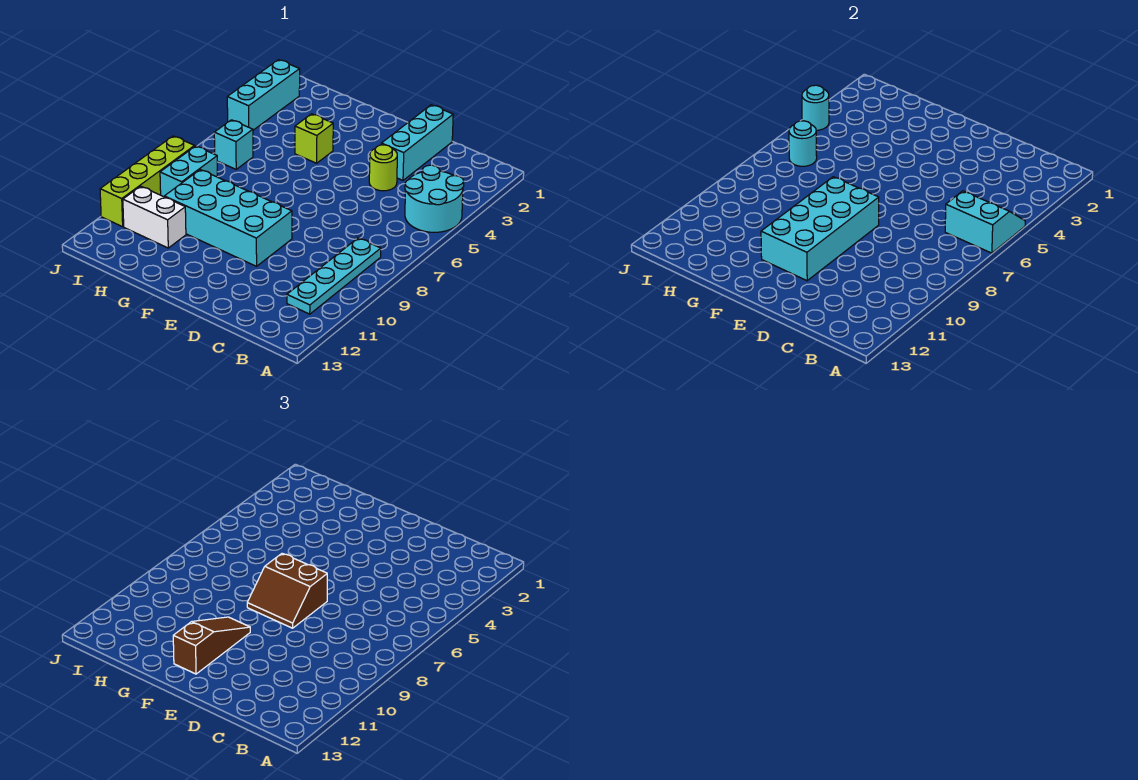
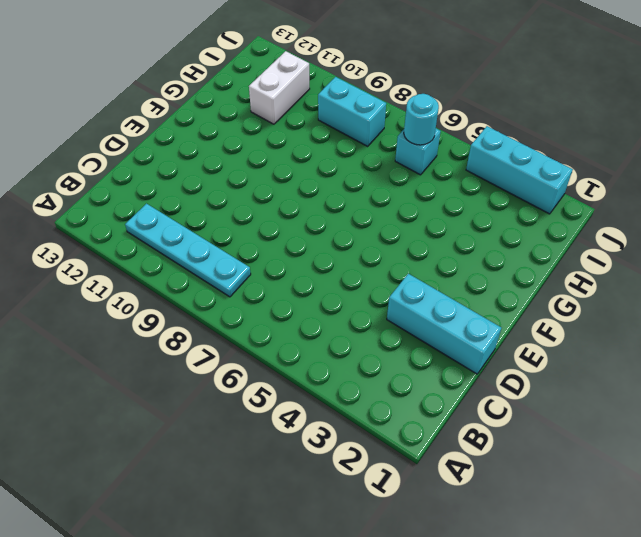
none -> cyan round brick A4:B5 level 1
none -> lime round brick D4 level 1
none -> cyan brick E9:H10 level 1

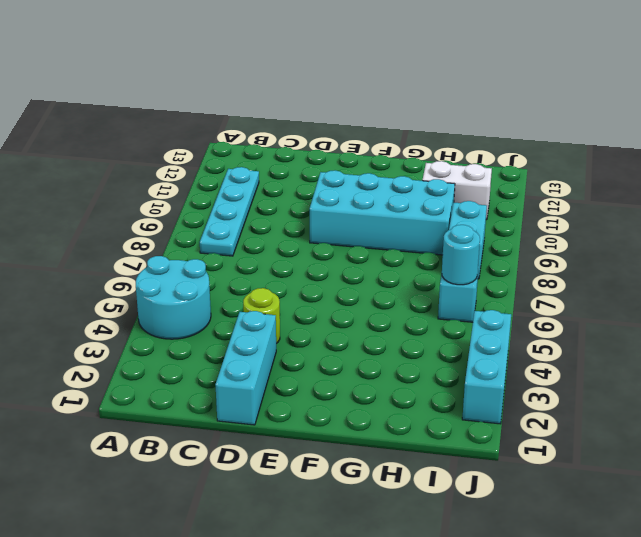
none -> lime brick G4 level 1
none -> lime brick J8:J11 level 1
none -> cyan slope A5:B6 level 2 top 6

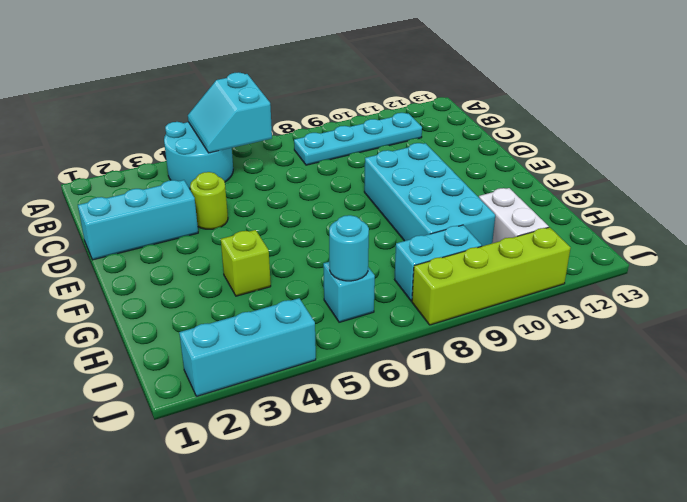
none -> cyan brick E8:F11 level 2
none -> cyan round brick J4 level 2
none -> brown slope E7:F8 level 3 top 7

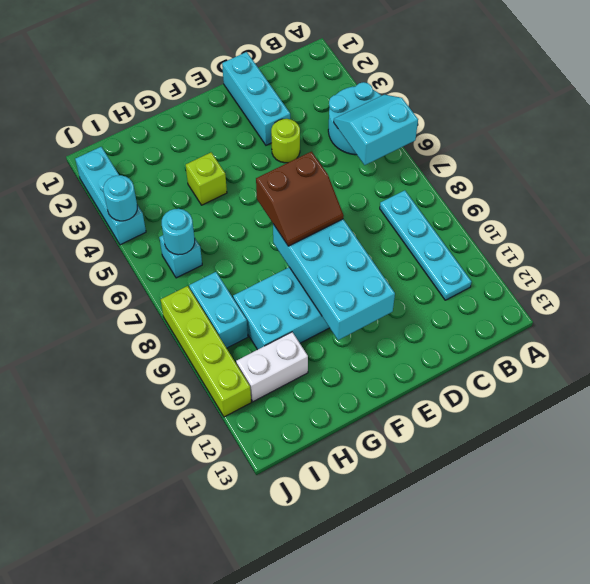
none -> brown slope F10:F12 level 3 top 12

